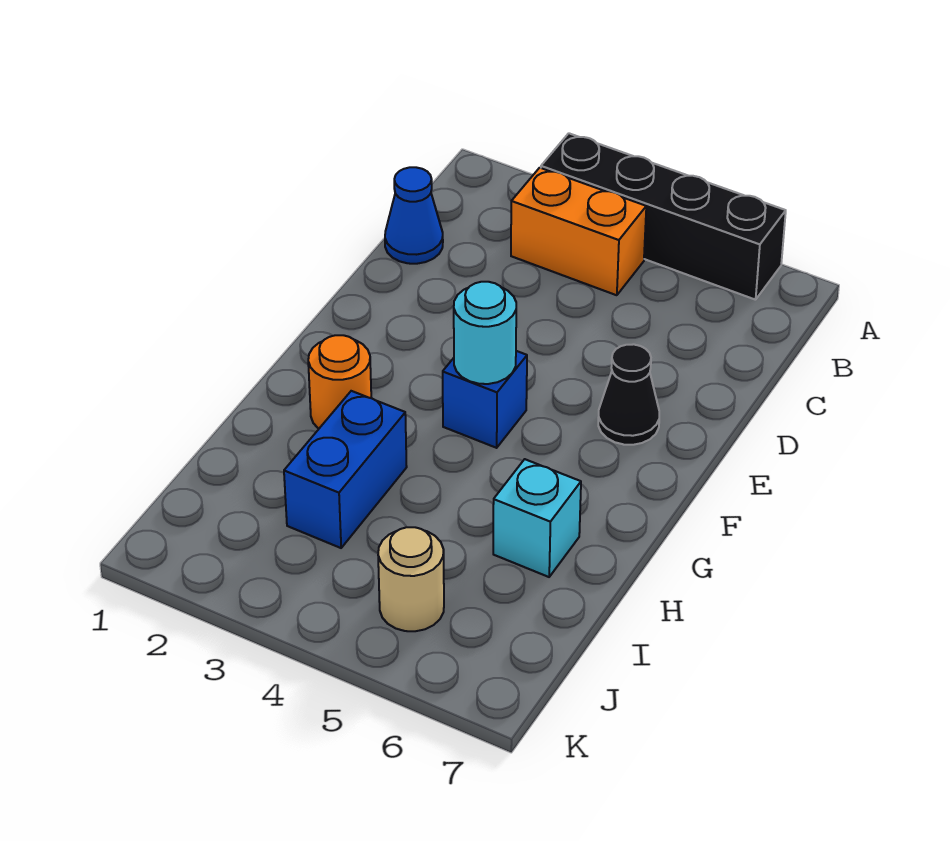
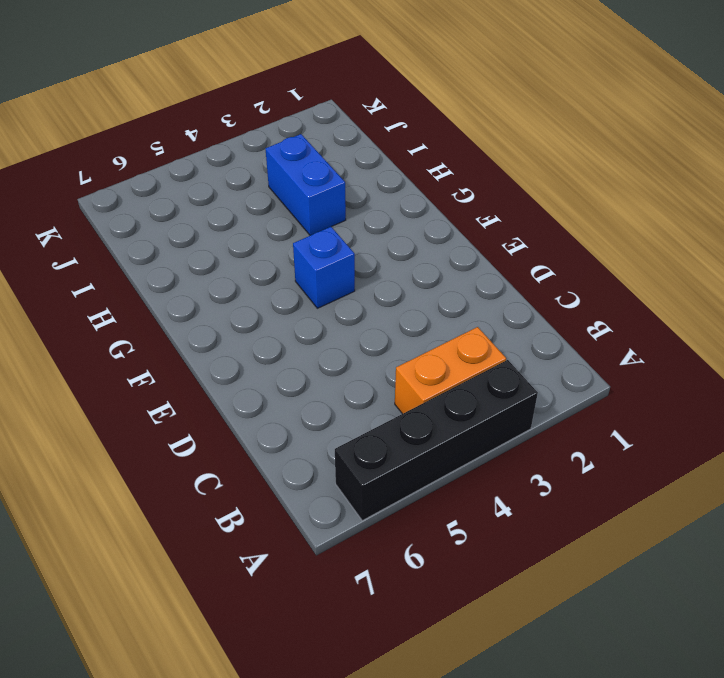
none -> blue cone C1 level 1
none -> black cone E6 level 1

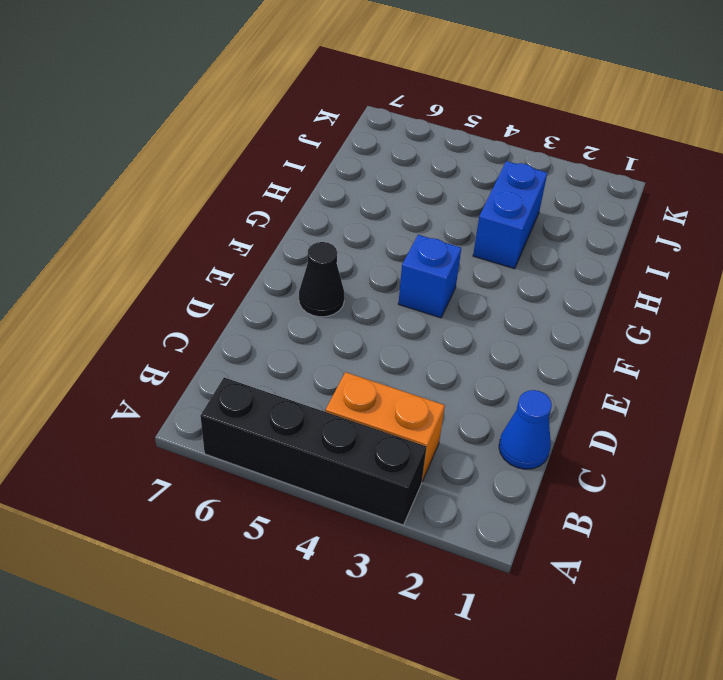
none -> orange round brick G2 level 1
none -> cyan brick H6 level 1

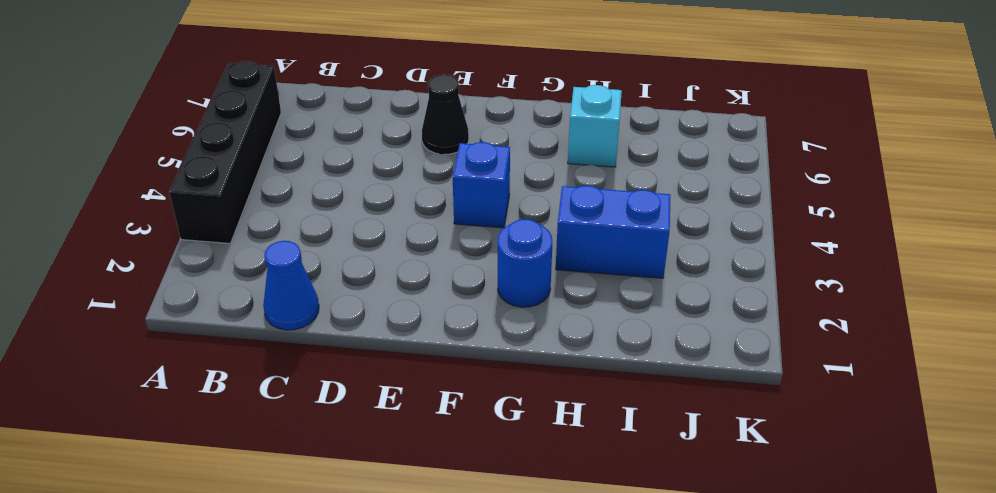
blue round brick G2 level 1 -> orange round brick G2 level 1
none -> orange brick B3:B4 level 1
none -> tan round brick J5 level 1

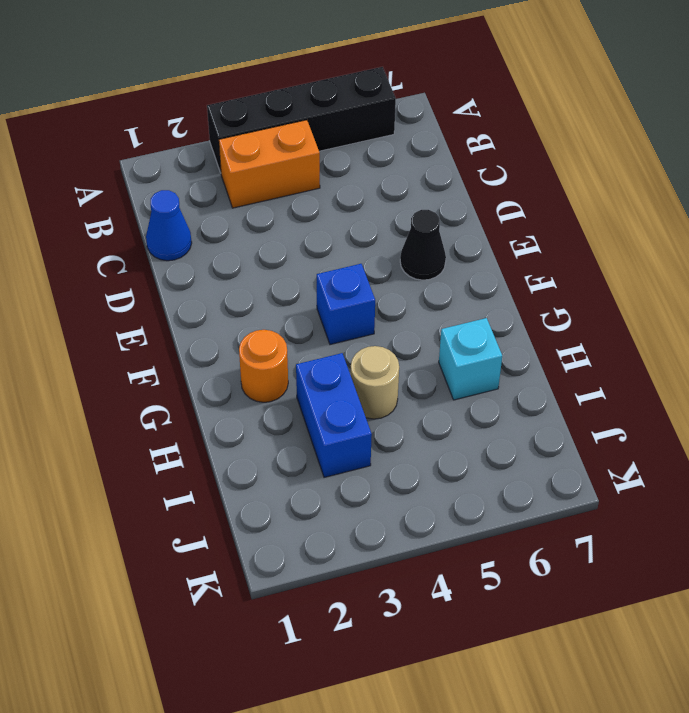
tan round brick H4 level 1 -> tan round brick J5 level 1
none -> cyan round brick F4 level 2

